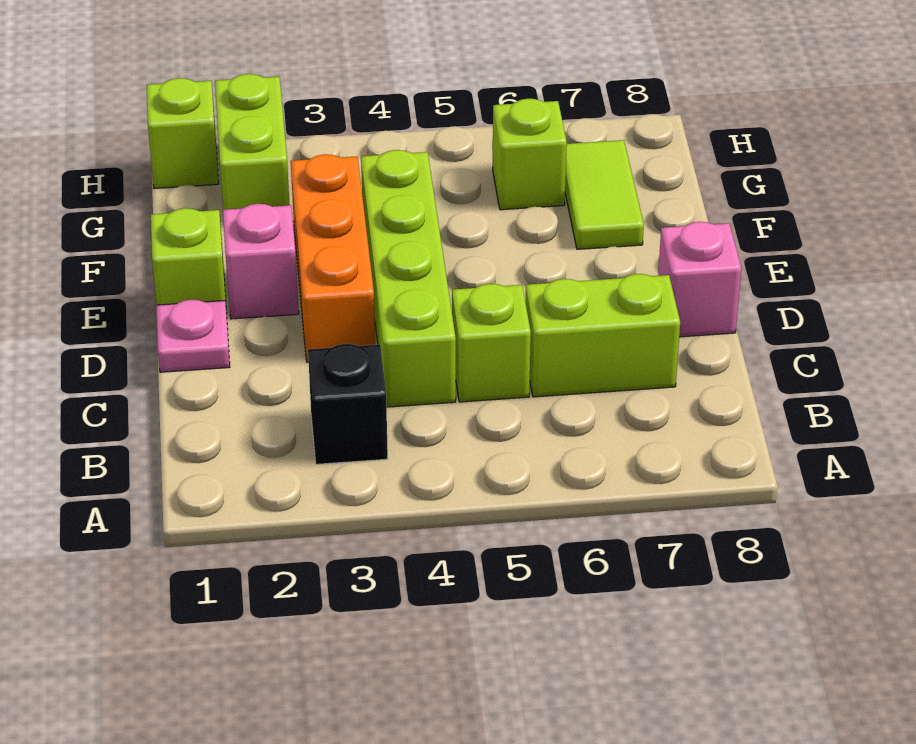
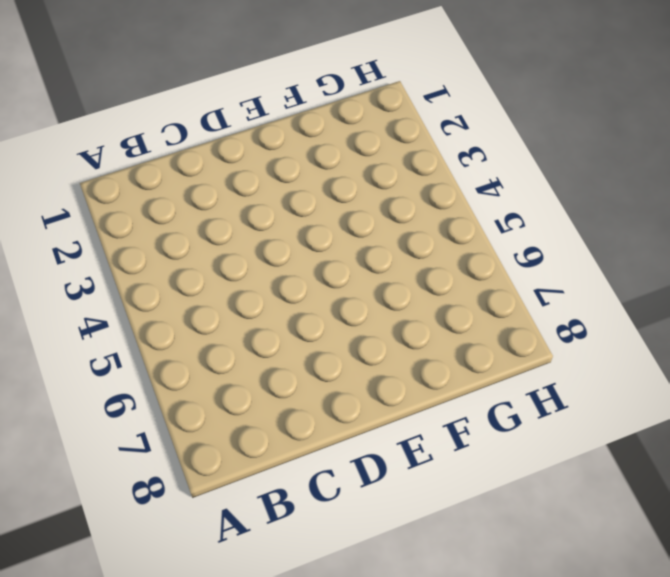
none -> black brick B3 level 1
none -> lime brick C4:F4 level 1
none -> lime brick C5 level 1

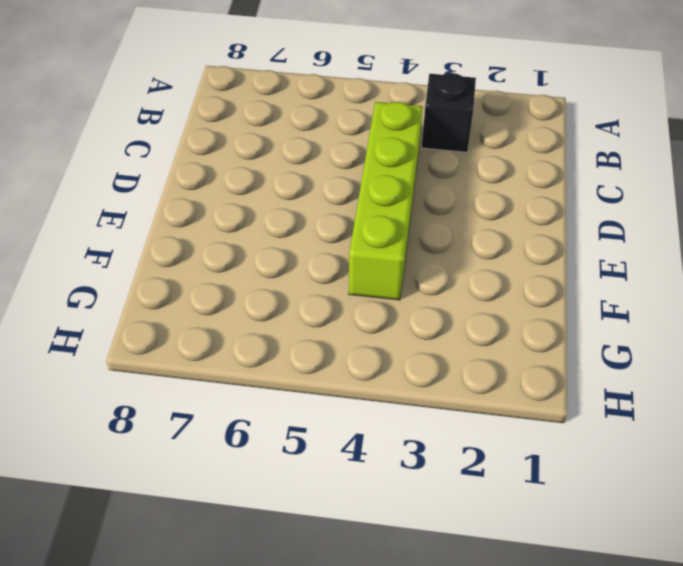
none -> lime brick C5 level 1
none -> lime brick C6:C7 level 1
none -> pink plate D1 level 1

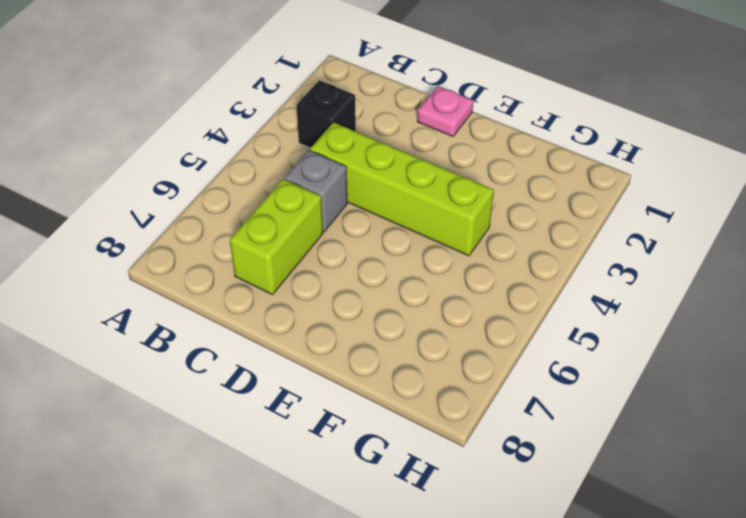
grey brick C5 level 1 -> lime brick C5 level 1
none -> orange brick D3:F3 level 1
none -> pink brick D8 level 1
none -> lime brick E1 level 1

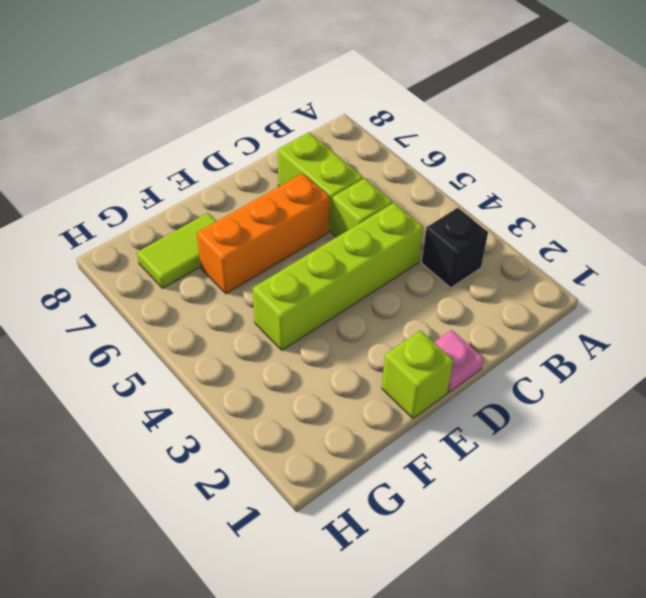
orange brick D6:F6 level 1 -> orange brick D3:F3 level 1
none -> pink brick D8 level 1
none -> pink brick E2 level 1
none -> lime brick G2:H2 level 1

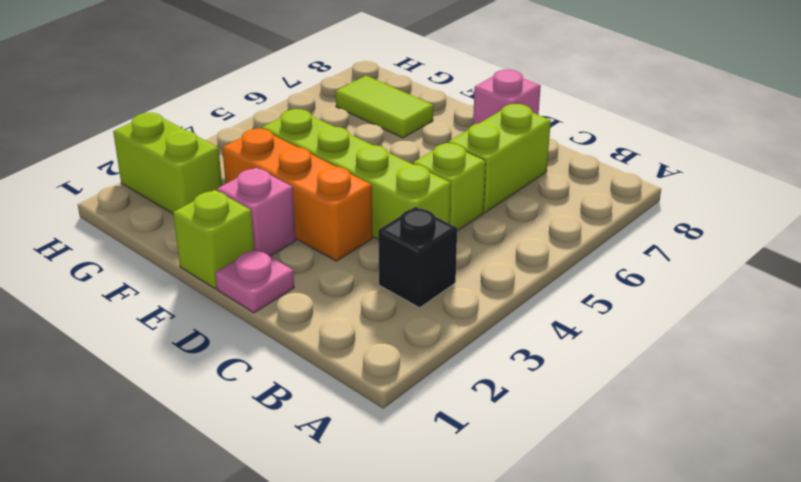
none -> lime brick G6 level 1
none -> lime brick H1 level 1

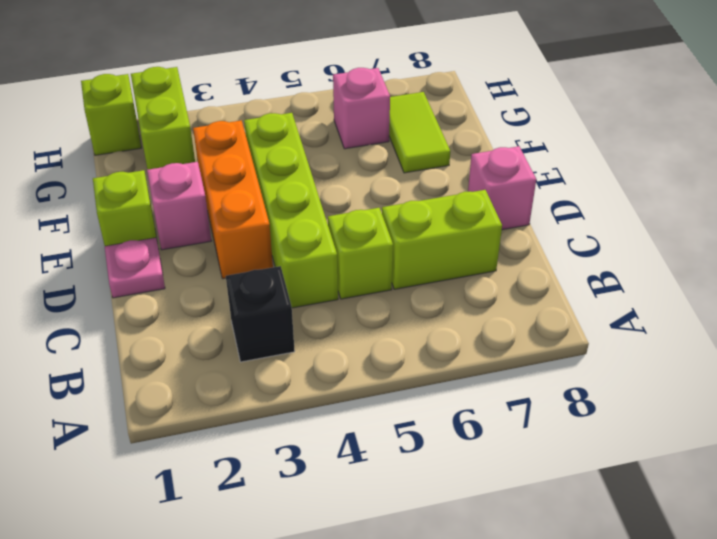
pink brick G6 level 1 -> lime brick G6 level 1

